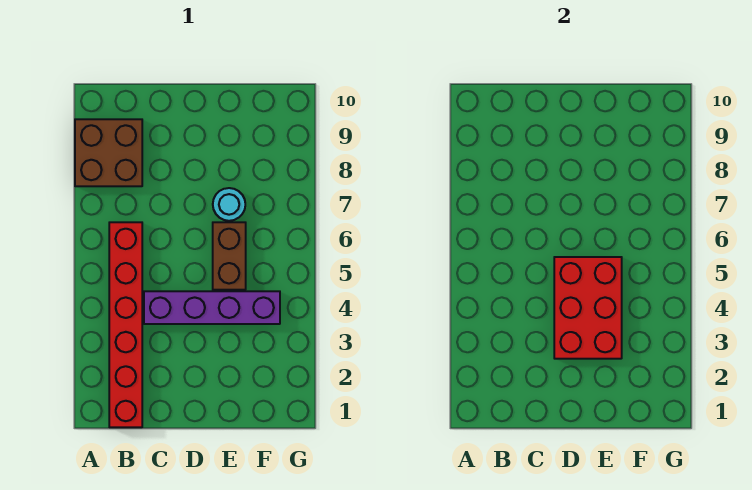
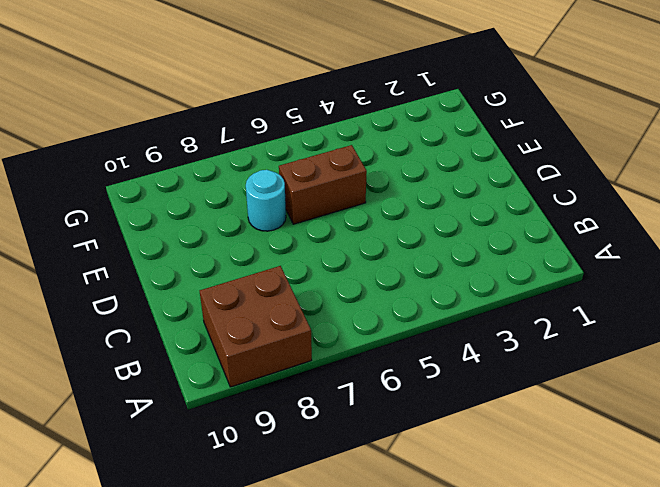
none -> red brick B1:B6 level 1
none -> purple brick C4:F4 level 1

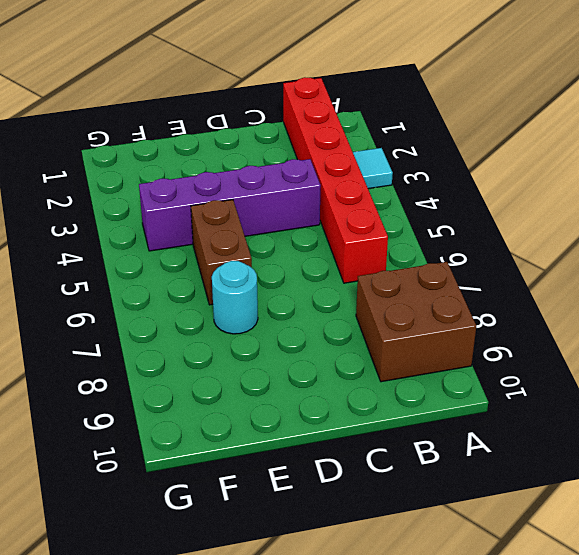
cyan tile A3 level 1 -> none
none -> red brick D3:E5 level 2

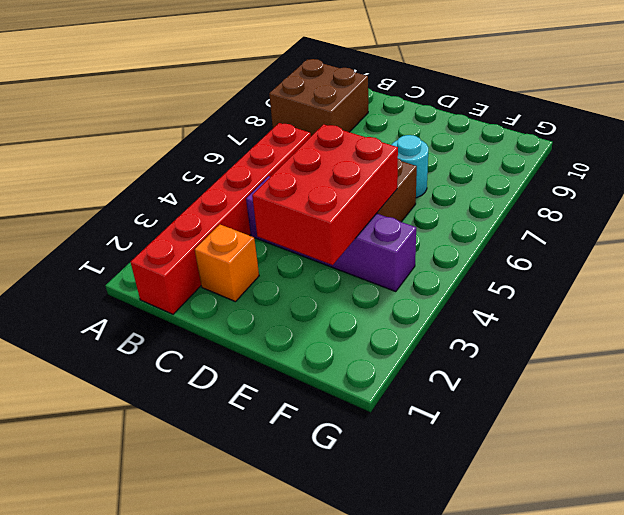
orange brick C2 level 1 -> none

